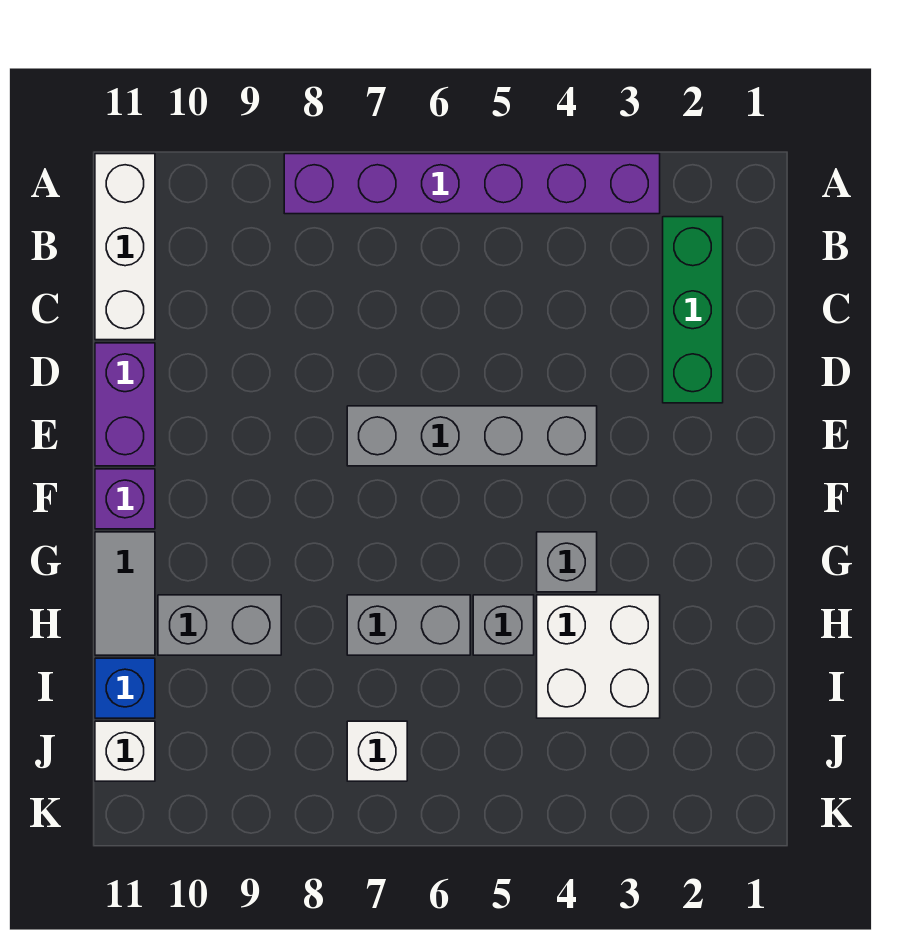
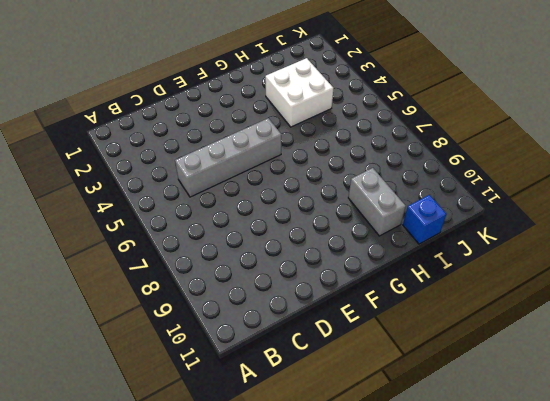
grey brick C5:F5 level 1 -> grey brick E4:E7 level 1
none -> purple brick A3:A8 level 1
none -> white brick A11:C11 level 1
none -> green brick B2:D2 level 1

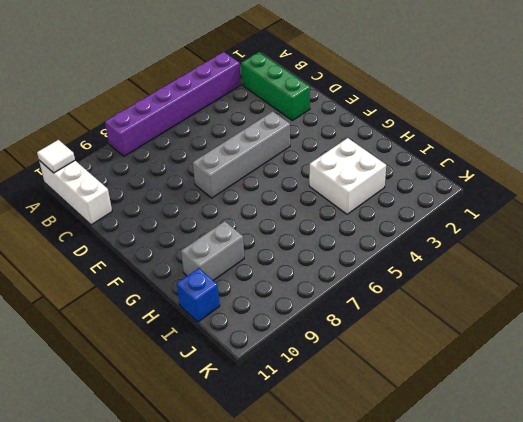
white tile A11 level 2 -> none
none -> purple brick D11:E11 level 1
none -> purple brick F11 level 1
none -> grey brick G4 level 1

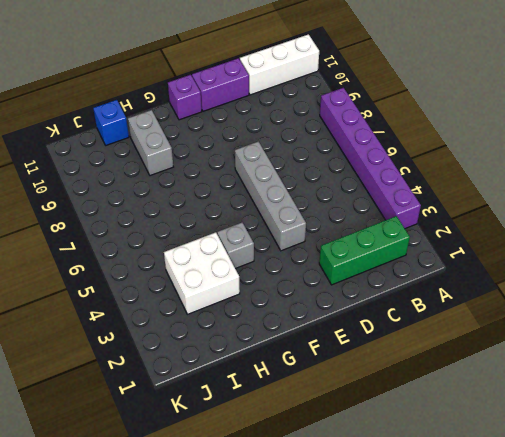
none -> grey tile G11:H11 level 1
none -> grey brick H5 level 1
none -> grey brick H6:H7 level 1

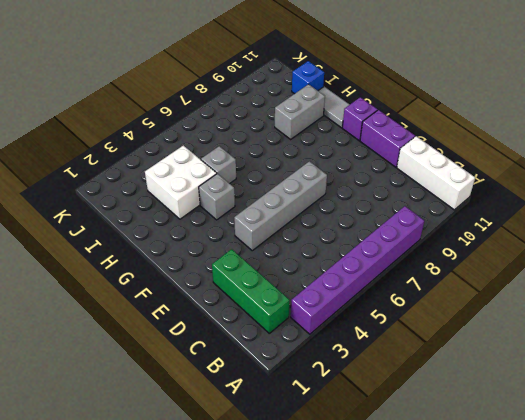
none -> grey brick H6:H7 level 1
none -> white brick J7 level 1
none -> white brick J11 level 1

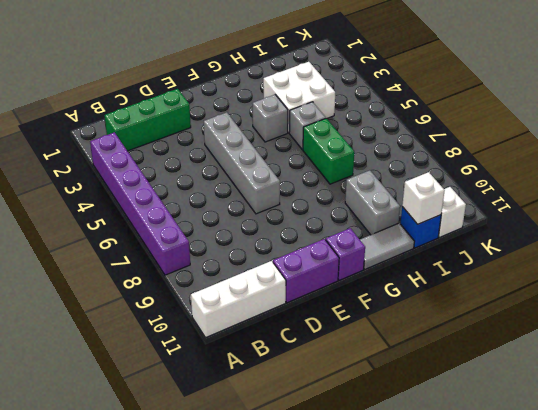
green brick H6:H7 level 1 -> grey brick H6:H7 level 1
white brick I11 level 2 -> white brick J7 level 1

